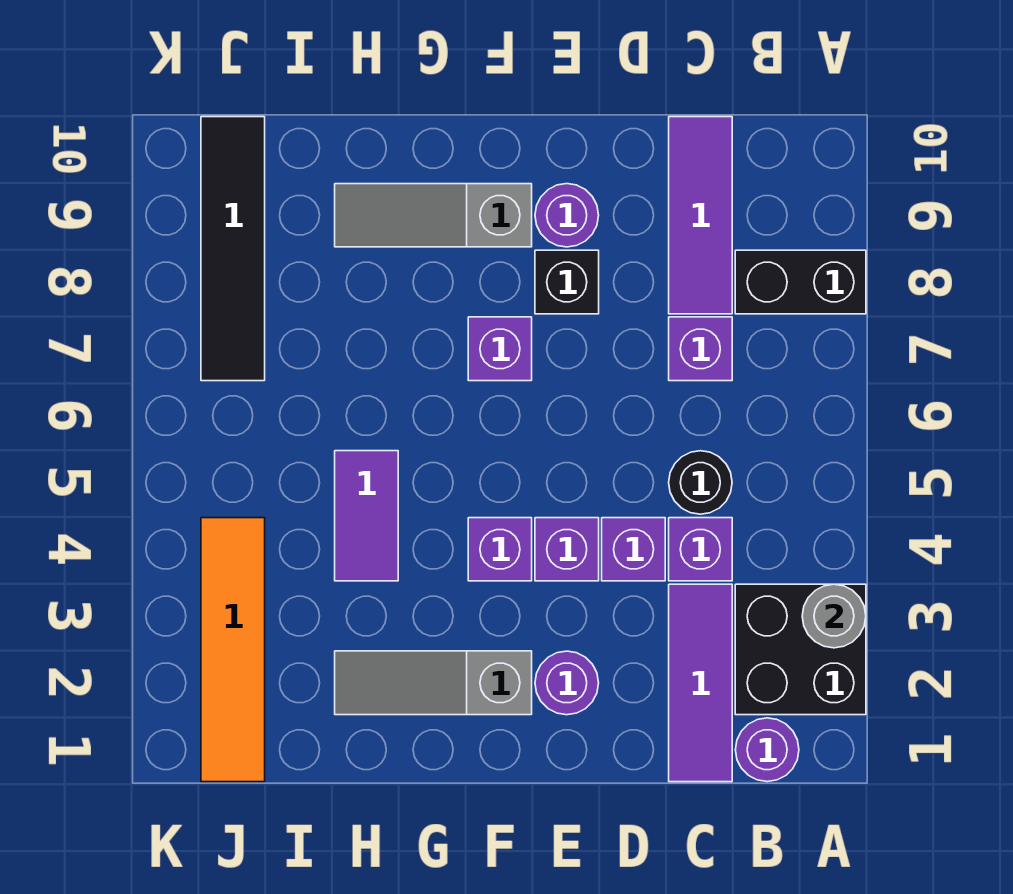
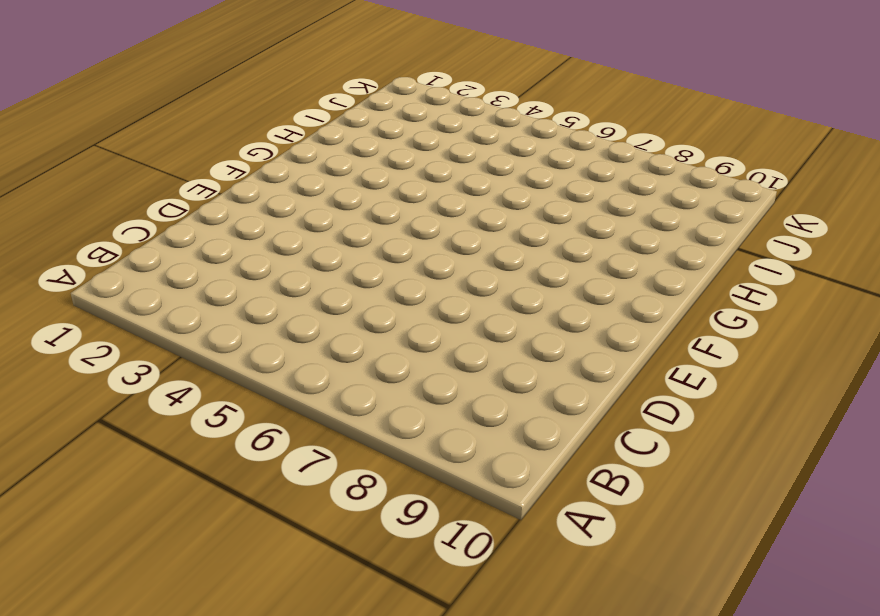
none -> black brick A2:B3 level 1
none -> black brick A8:B8 level 1
none -> purple round brick B1 level 1

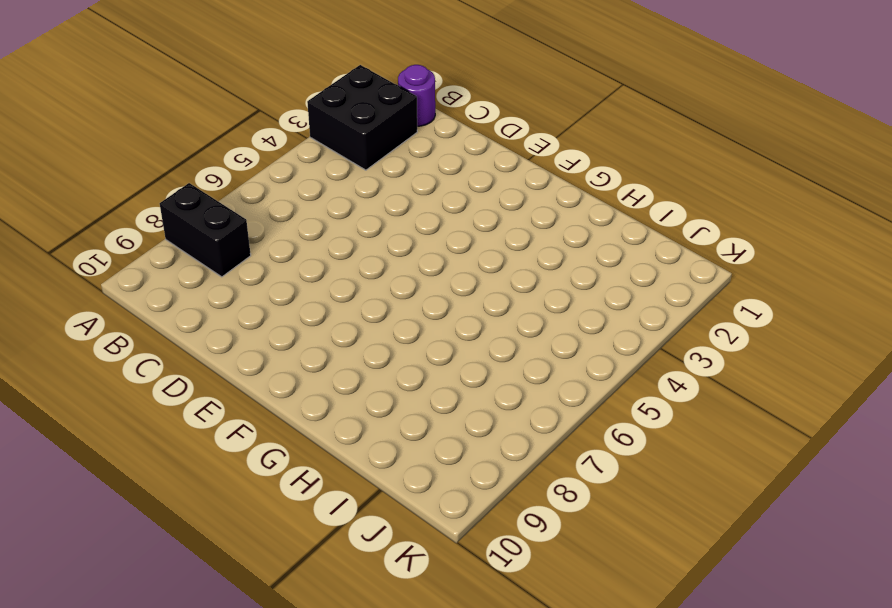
none -> purple tile C1:C3 level 1
none -> purple brick C4 level 1
none -> black round brick C5 level 1

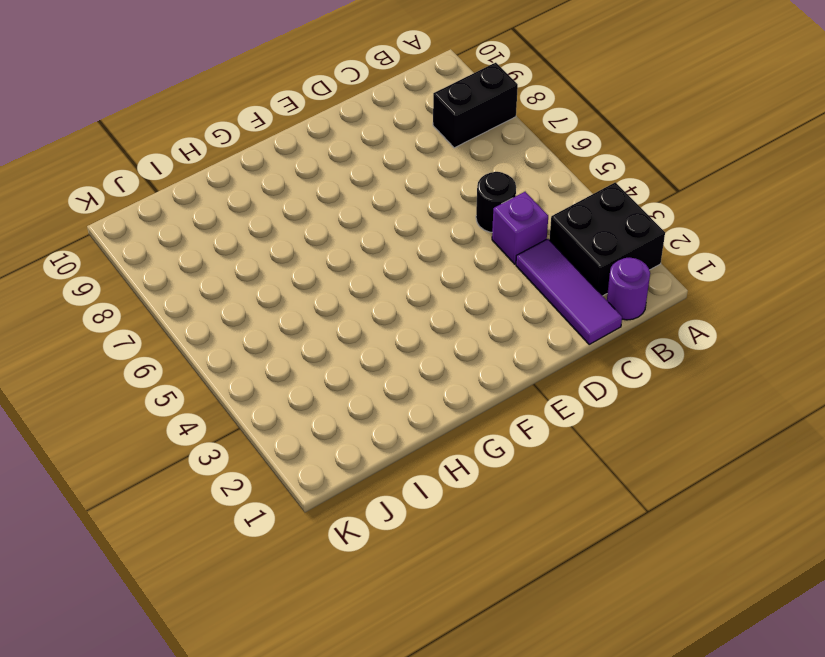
none -> purple brick C7 level 1
none -> purple tile C8:C10 level 1
none -> purple brick D4 level 1

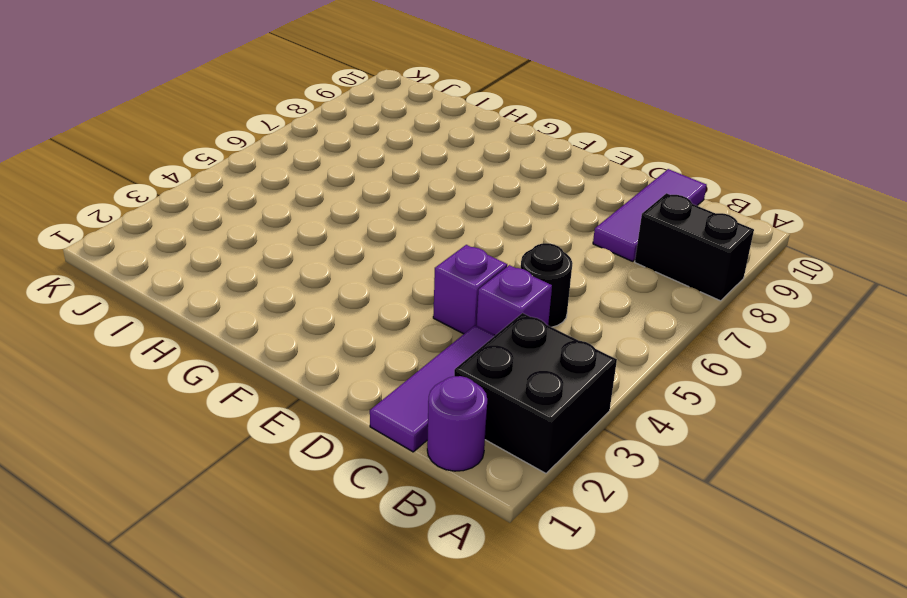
none -> purple brick C7 level 1
none -> purple round brick E2 level 1
none -> purple brick E4 level 1

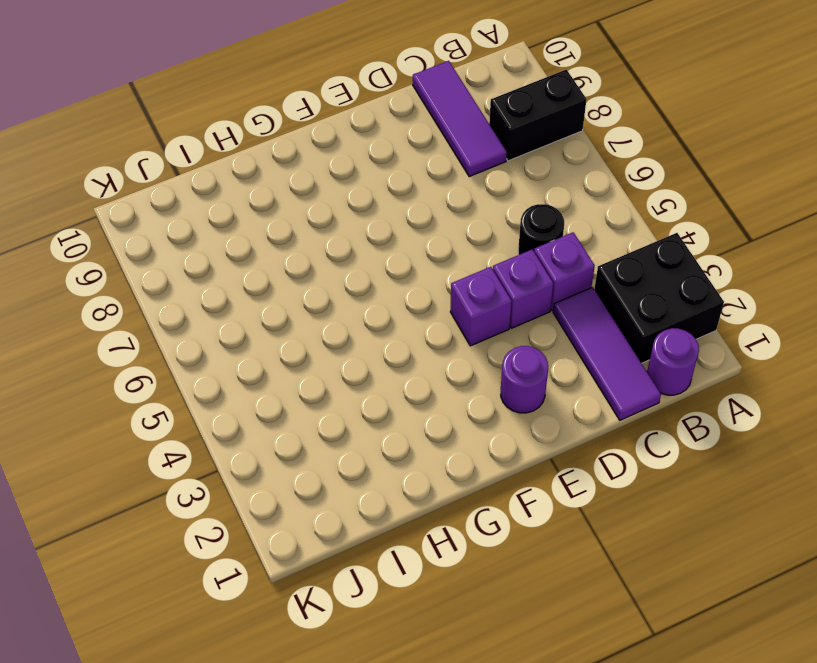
none -> purple brick C7 level 1
none -> black brick E8 level 1
none -> purple round brick E9 level 1

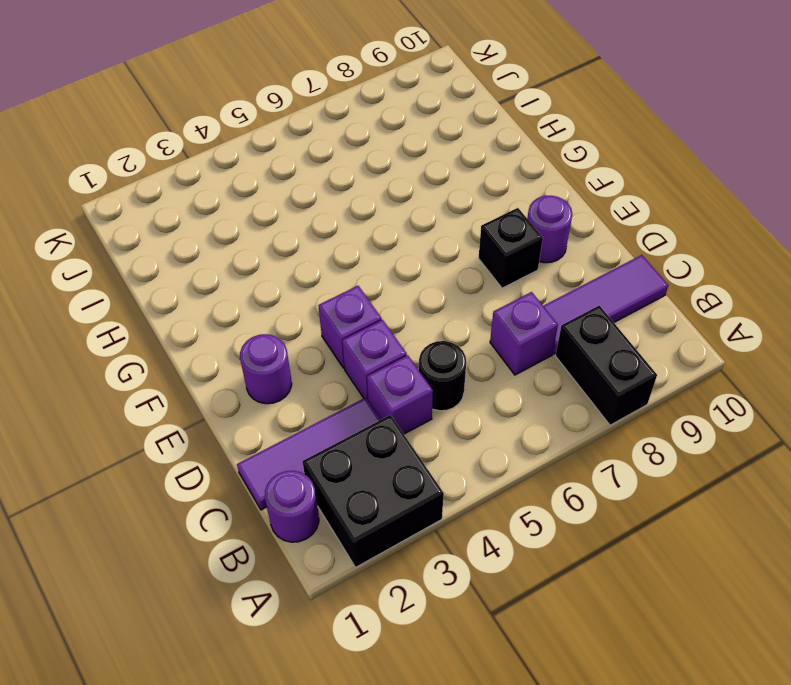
none -> grey slope F2:H2 level 1 top F
none -> purple brick F4 level 1
none -> purple brick F7 level 1

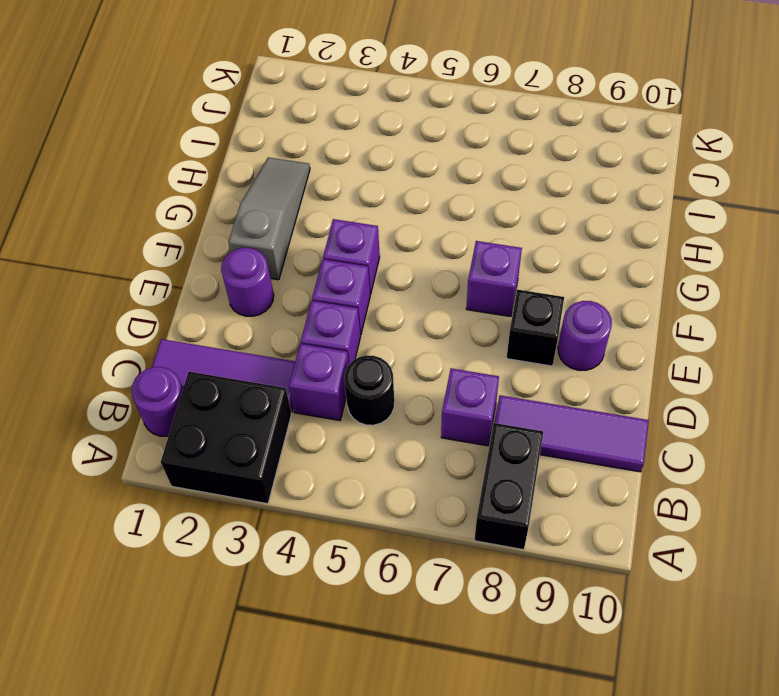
none -> grey slope F9:H9 level 1 top F
none -> purple tile H4:H5 level 1
none -> orange tile J1:J4 level 1

